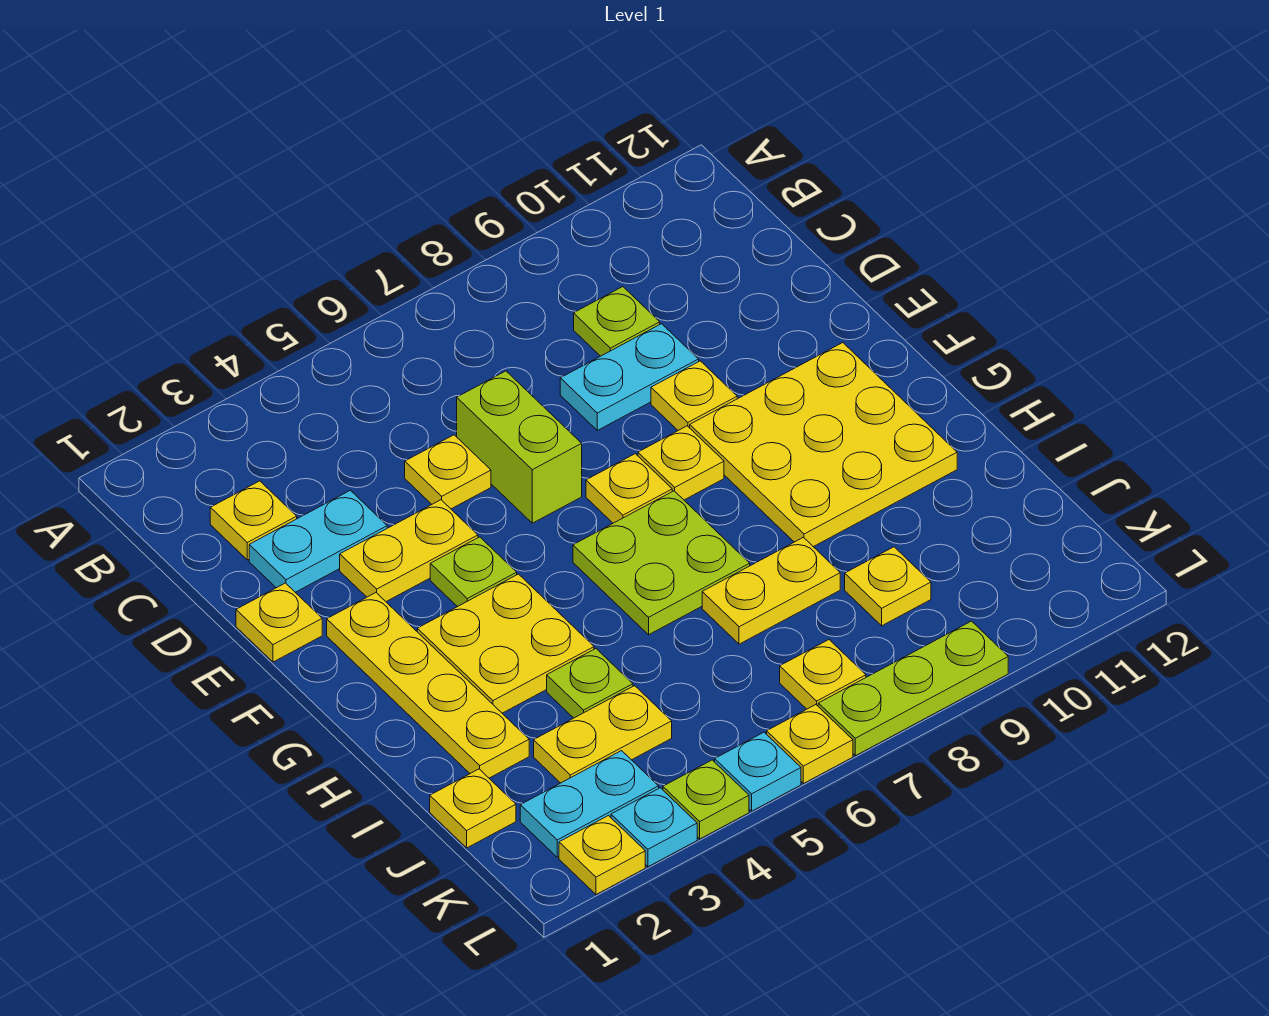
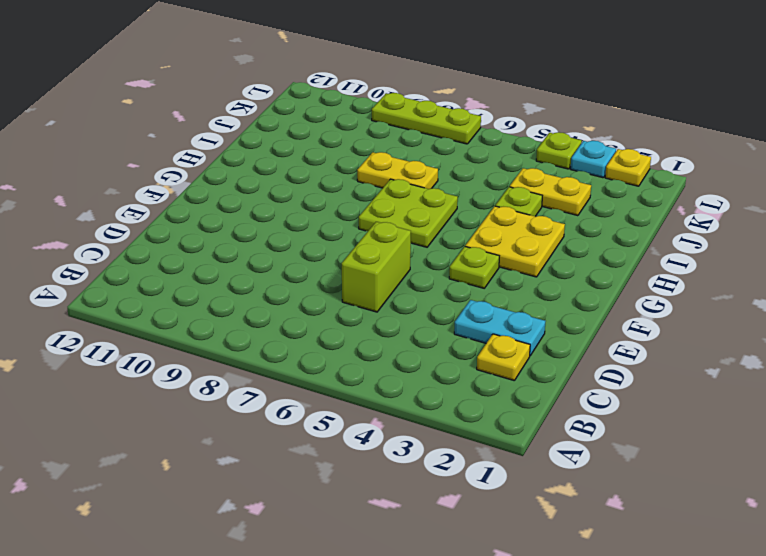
none -> lime plate C9 level 1
none -> yellow plate D5 level 1
none -> cyan plate D8:D9 level 1

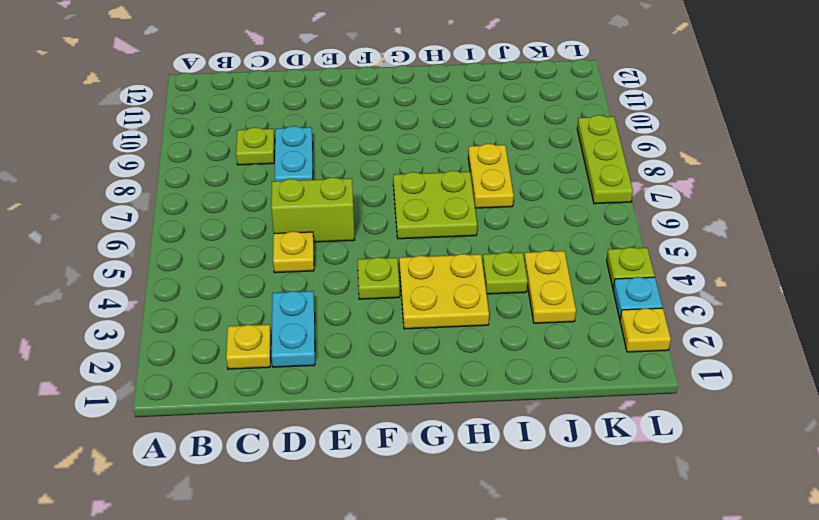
none -> yellow plate E1 level 1
none -> yellow plate E3:E4 level 1
none -> yellow plate E9 level 1

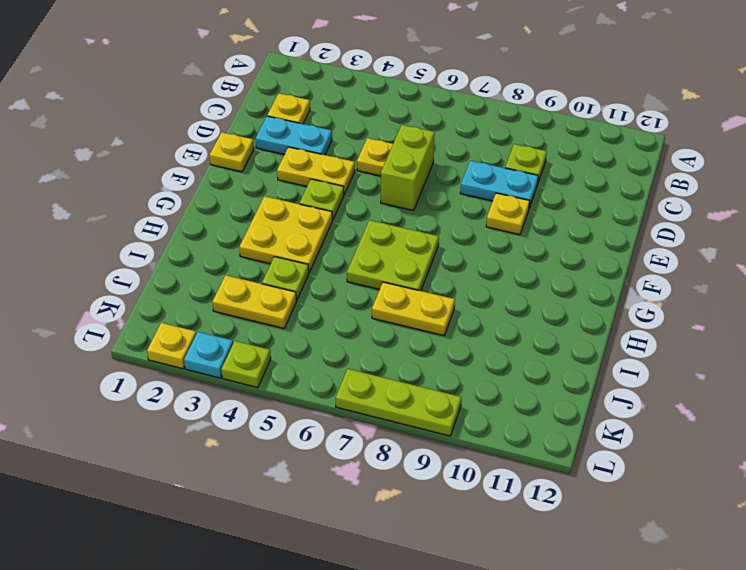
none -> yellow plate F2:I2 level 1
none -> yellow plate F7 level 1
none -> yellow plate F8 level 1

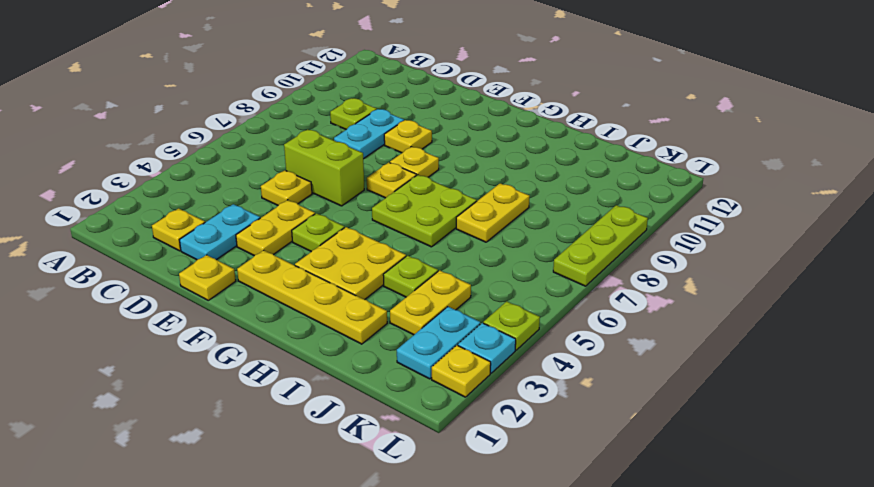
none -> yellow plate F9:H11 level 1
none -> yellow plate J1 level 1
none -> yellow plate J9 level 1

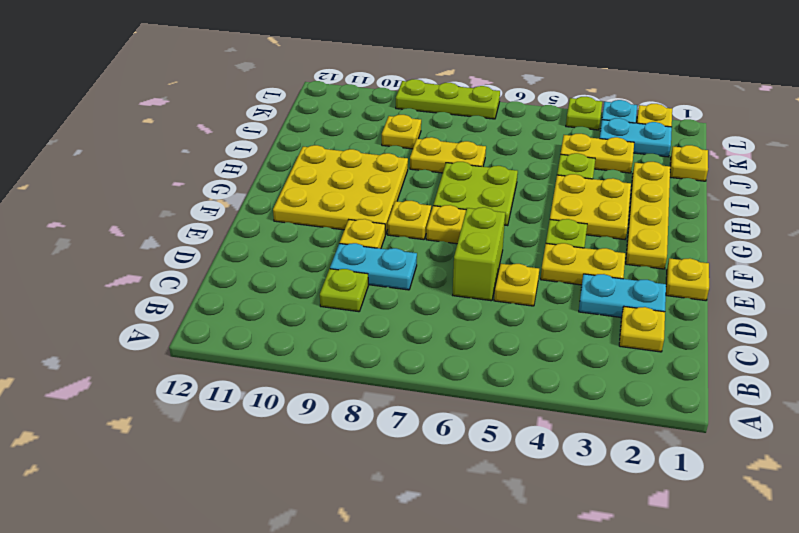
none -> yellow plate K7 level 1
none -> cyan plate L5 level 1
none -> yellow plate L6 level 1

